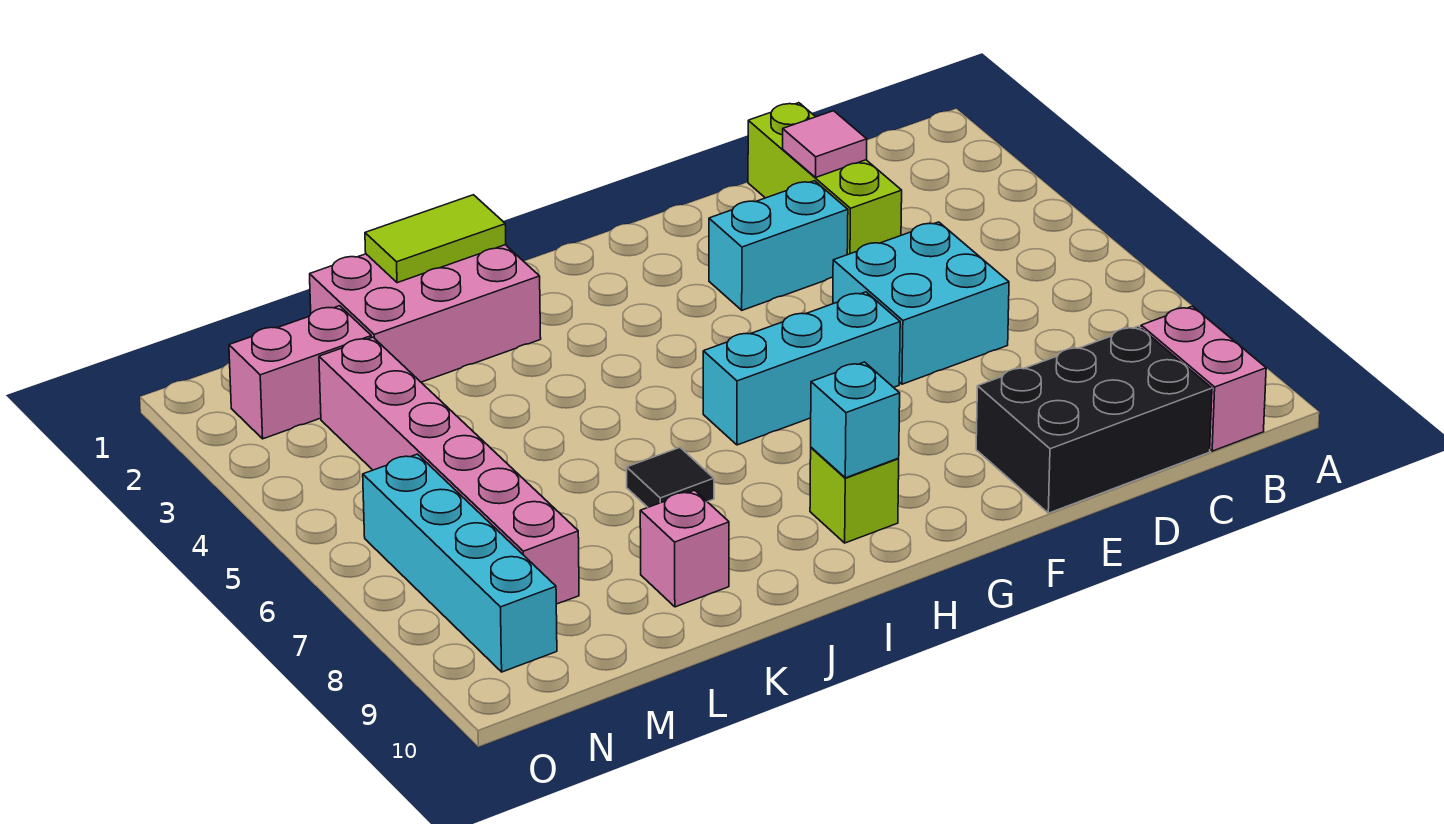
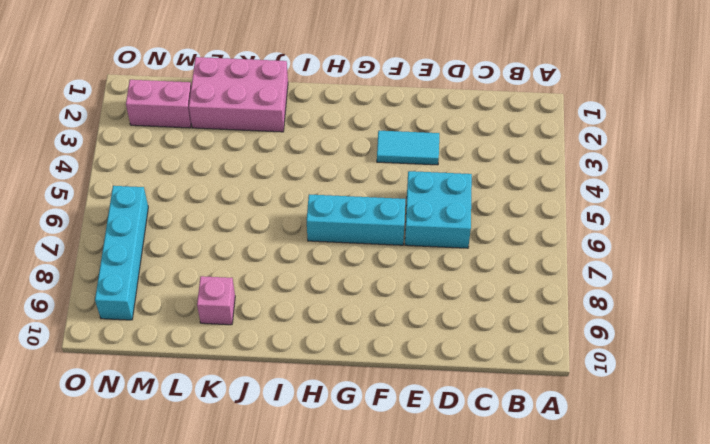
cyan tile E3:F3 level 1 -> cyan brick E3:F3 level 1
none -> pink brick B9:B10 level 1
none -> black brick C9:E10 level 1
none -> lime brick D1:D3 level 1

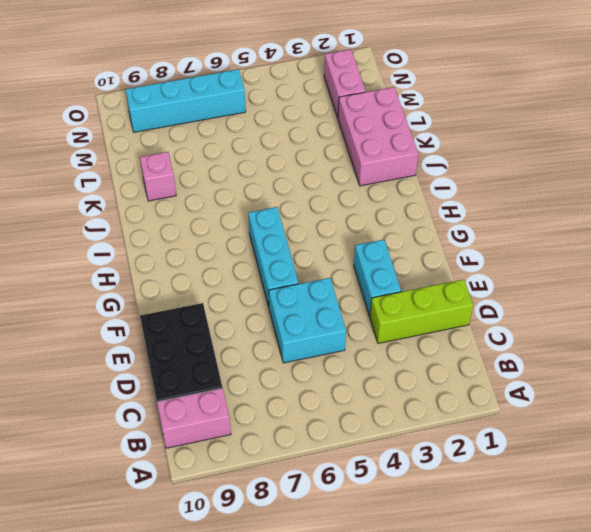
none -> lime brick H9 level 1
none -> black tile J7 level 1
none -> pink brick M3:M8 level 1

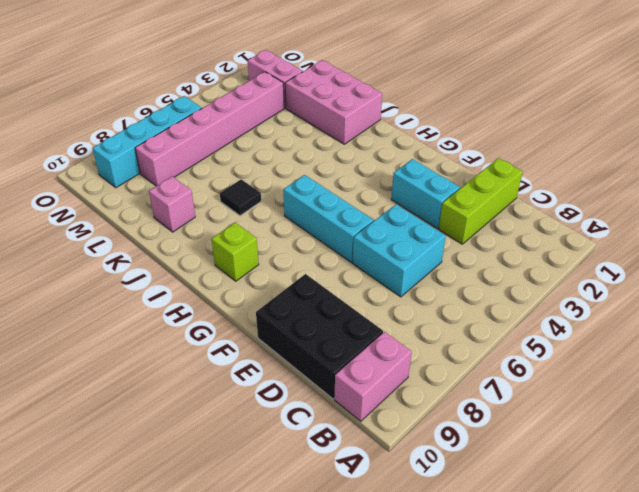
none -> pink tile D2 level 2
none -> cyan brick H9 level 2
none -> lime tile J1:K1 level 2

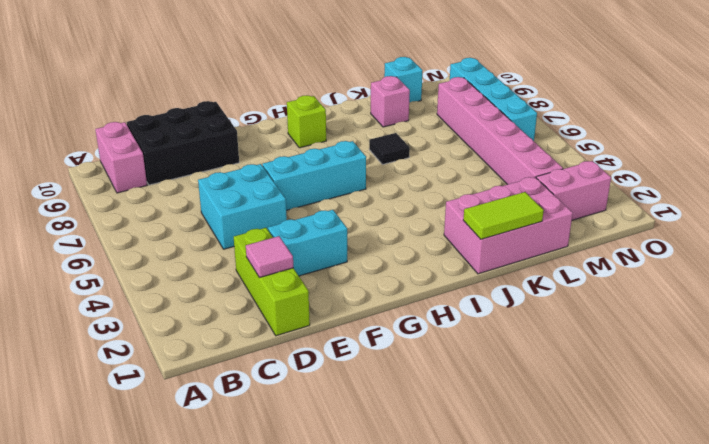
cyan brick L10 level 1 -> cyan brick H9 level 2

